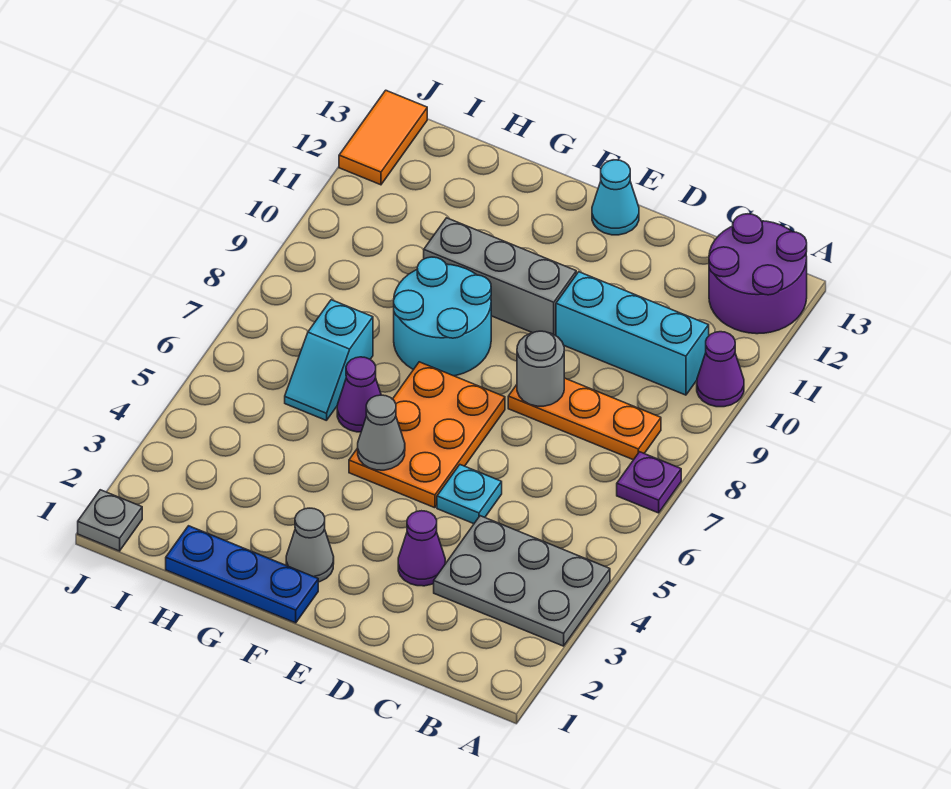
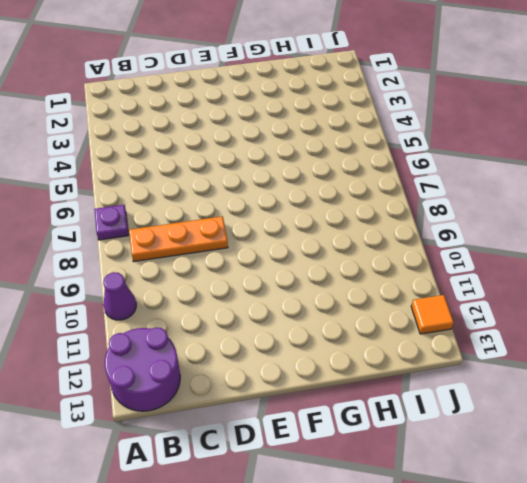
orange tile J12 level 1 -> orange tile J12:J13 level 1
none -> grey plate A3:C4 level 1
none -> cyan brick B10:D10 level 1
none -> purple cone D3 level 1

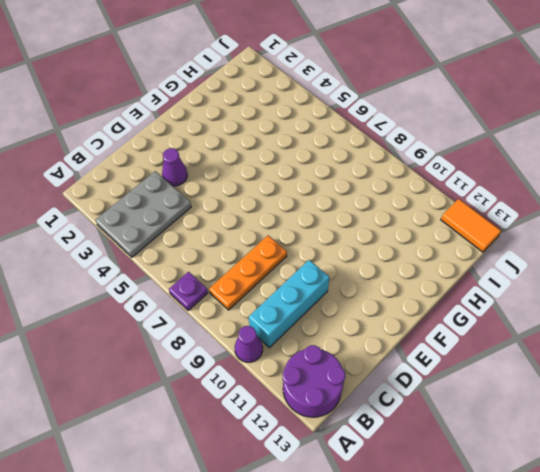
none -> cyan plate D5 level 1
none -> orange plate E5:F7 level 1
none -> grey brick E10:G10 level 1

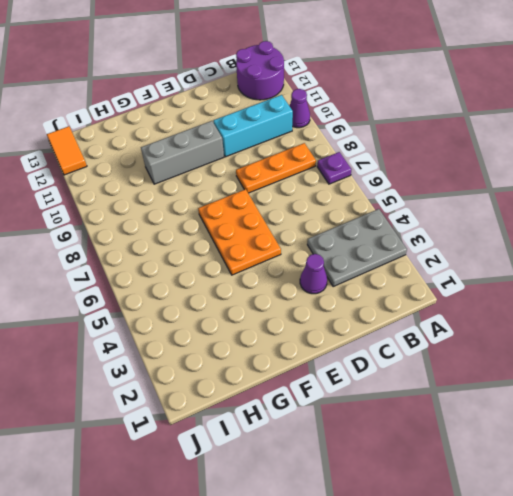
none -> cyan plate D5 level 1
none -> cyan cone E13 level 1
none -> blue plate F1:H1 level 1

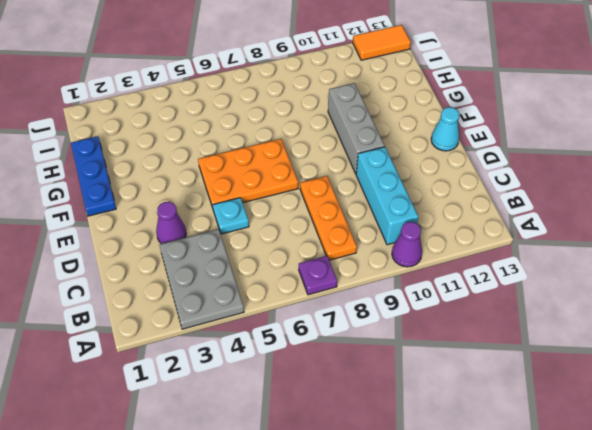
none -> purple round brick A12:B13 level 1
none -> grey cone F2 level 1
none -> cyan round brick F8:G9 level 1

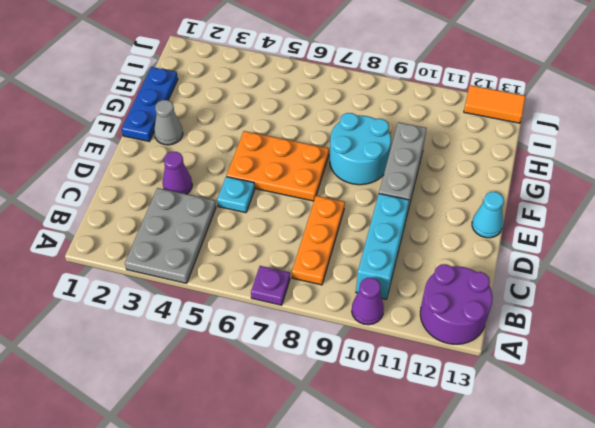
none -> purple cone G6 level 1
none -> cyan slope H6:H7 level 1 top 7
none -> grey plate J1 level 1

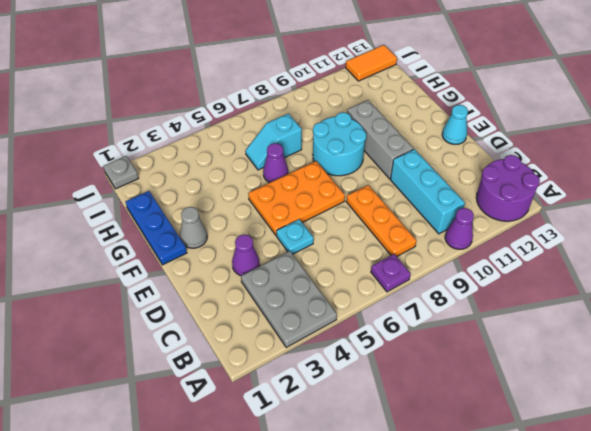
none -> grey round brick D8 level 2
none -> grey cone F5 level 2

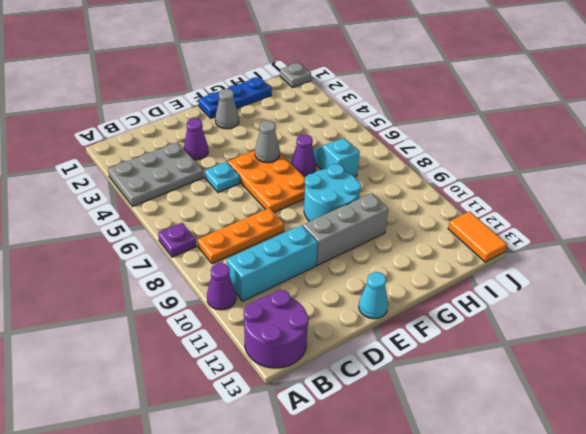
none -> grey round brick D8 level 2

